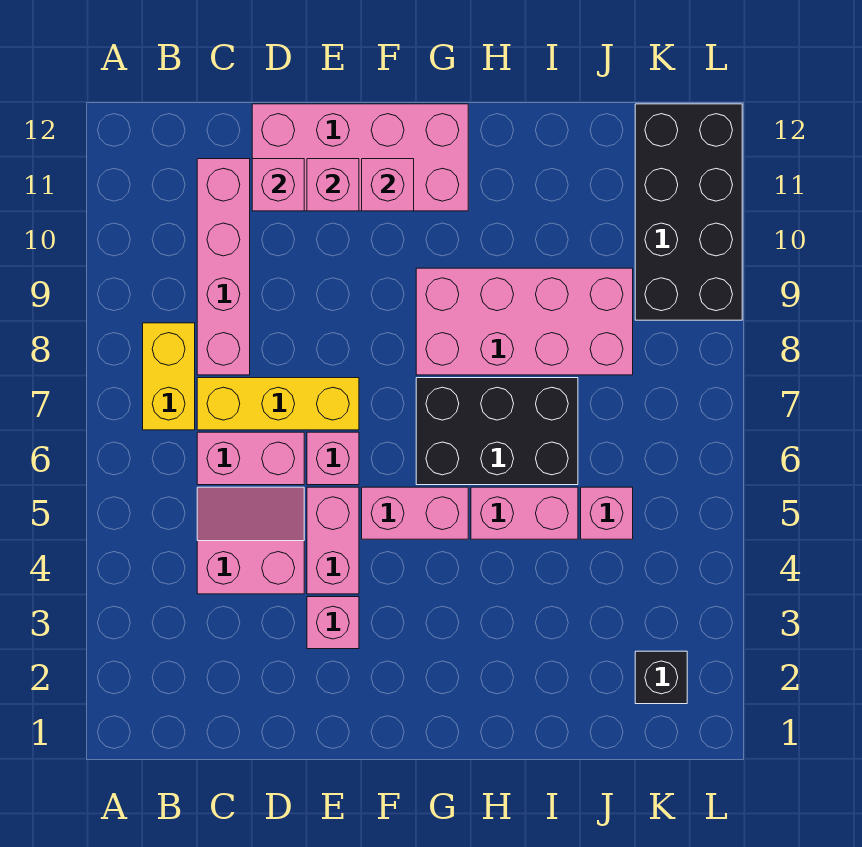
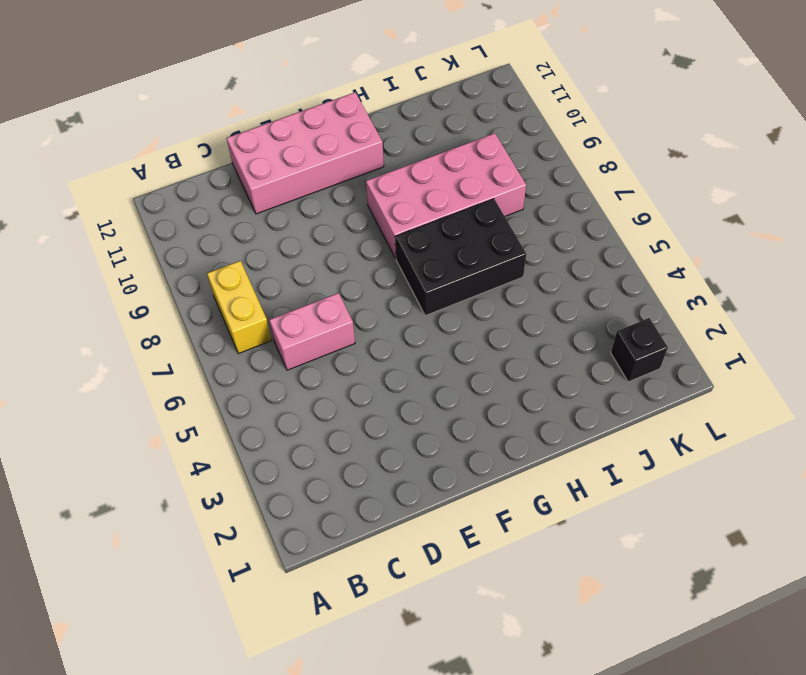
none -> pink slope C4:D5 level 1 top 4
none -> yellow brick C7:E7 level 1
none -> pink brick C8:C11 level 1

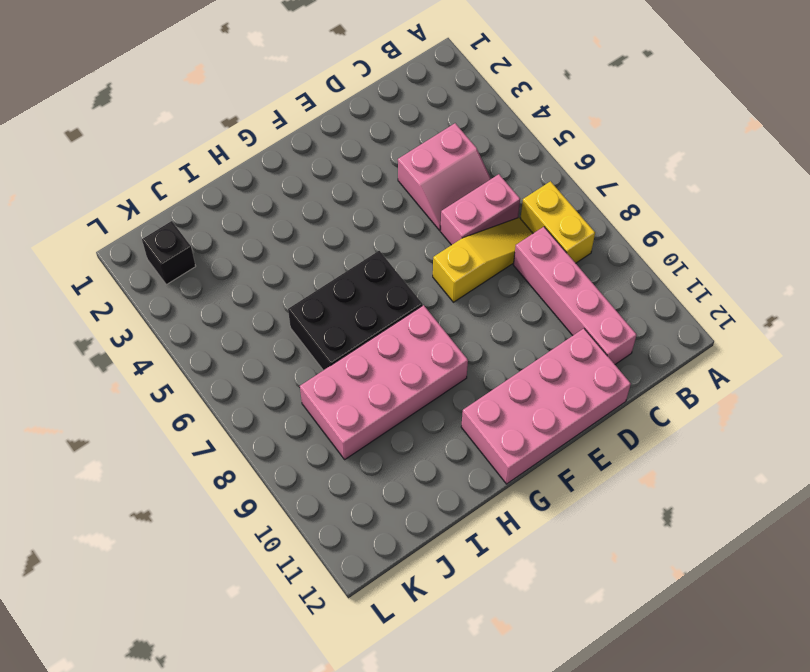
yellow slope C7:E7 level 1 top E -> yellow brick C7:E7 level 1
none -> pink brick E3 level 1
none -> pink brick E4:E5 level 1
none -> pink brick E6 level 1

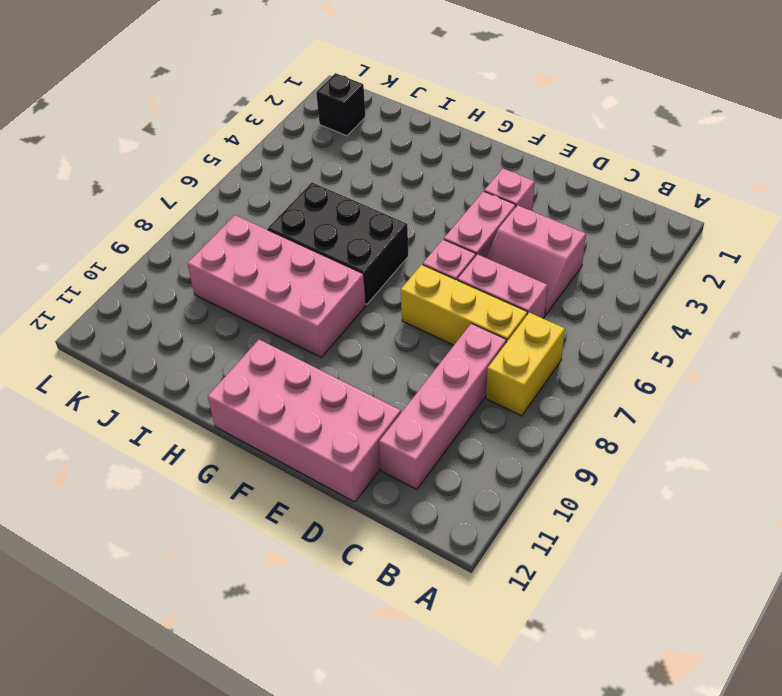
none -> pink brick F5:G5 level 1
none -> pink brick H5:I5 level 1
none -> pink brick J5 level 1

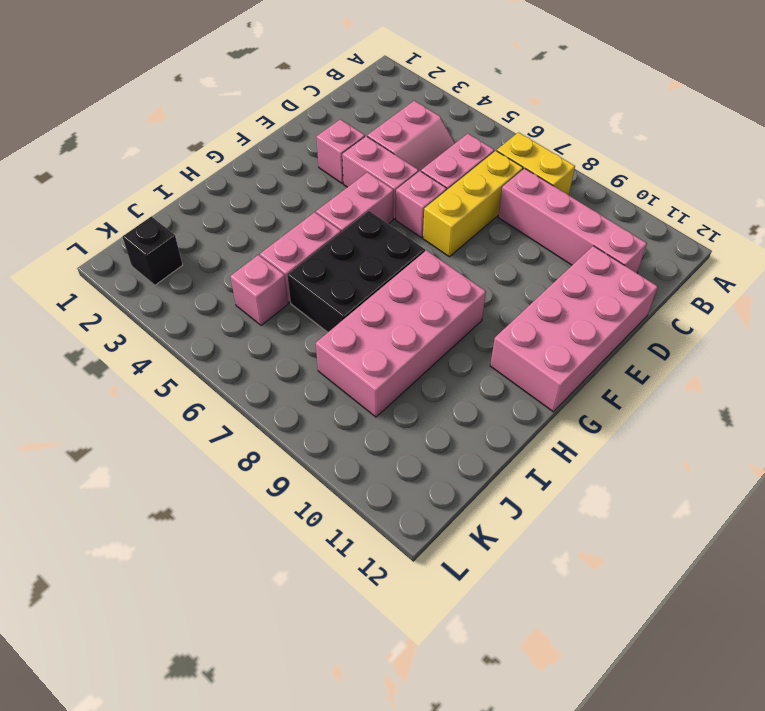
none -> black brick K9:L12 level 1
none -> pink brick D11 level 2
none -> pink brick E11 level 2

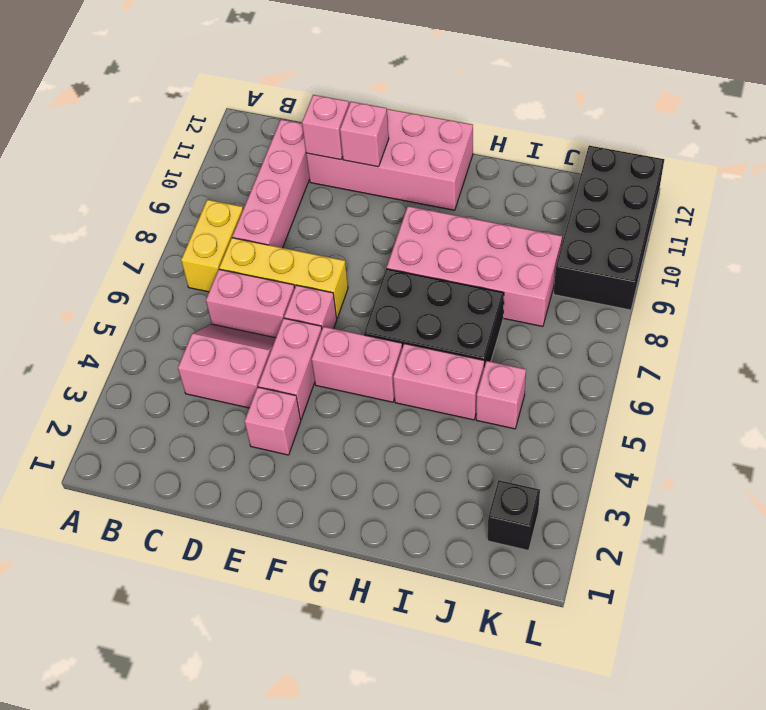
none -> pink brick F11 level 2

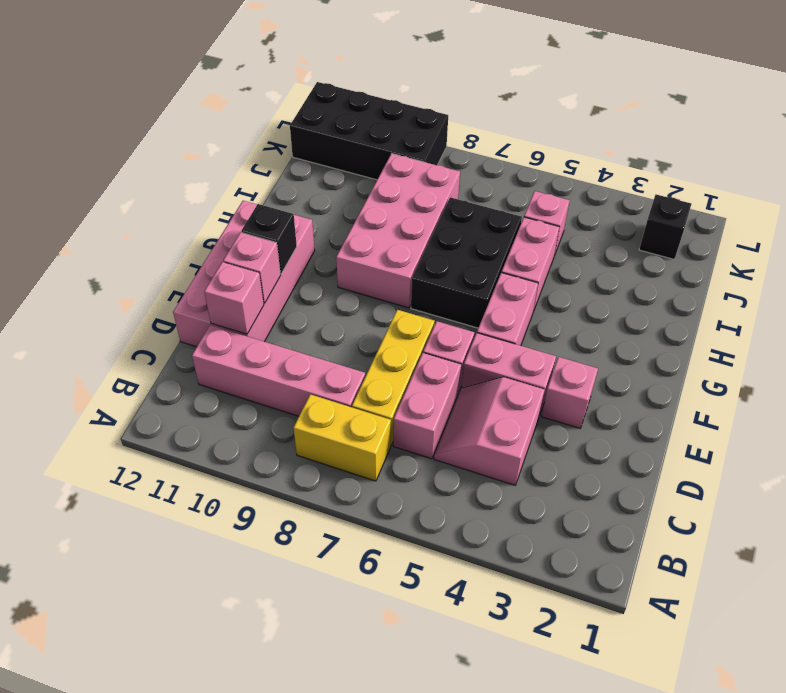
black brick F11 level 2 -> pink brick F11 level 2

